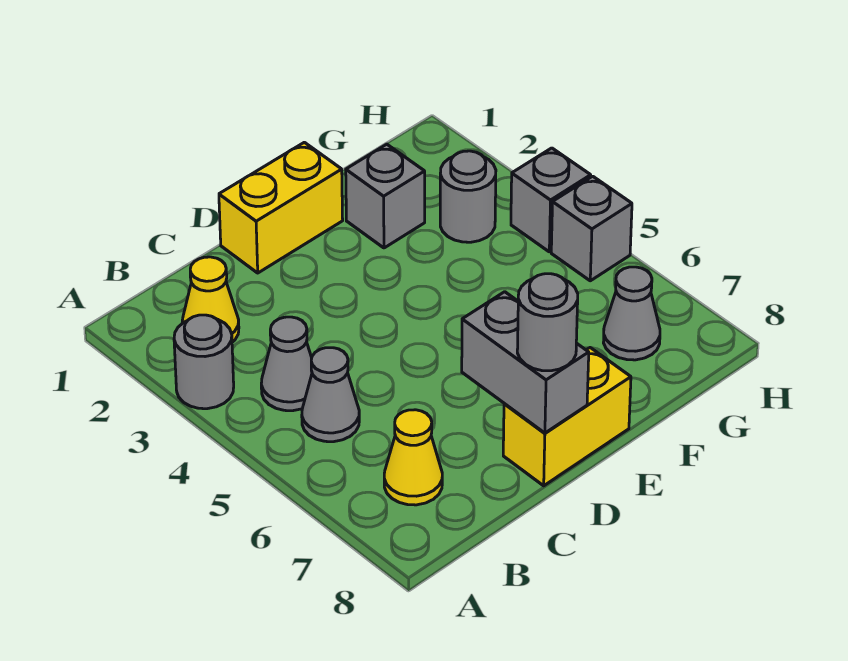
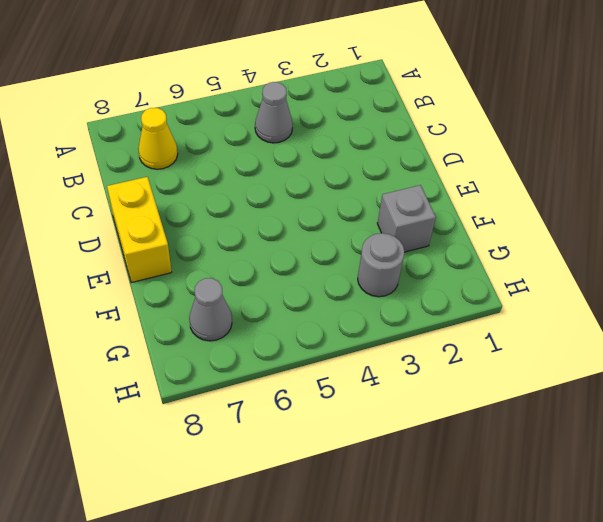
none -> grey round brick A3 level 1
none -> yellow cone B2 level 1
none -> grey cone B5 level 1

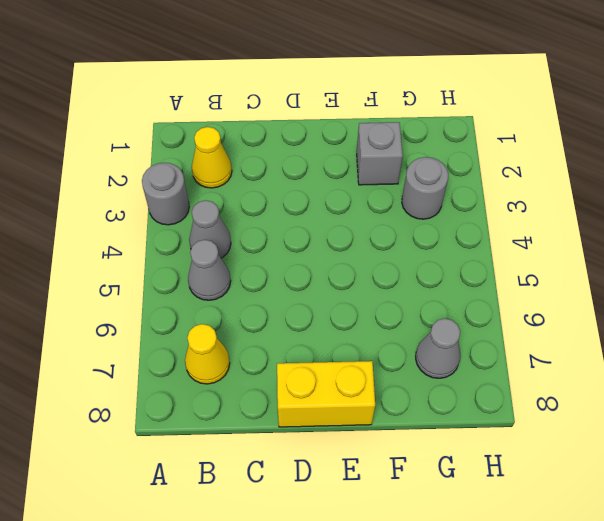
none -> yellow brick D1:E1 level 1
none -> grey brick H4 level 1
none -> grey brick H5 level 1

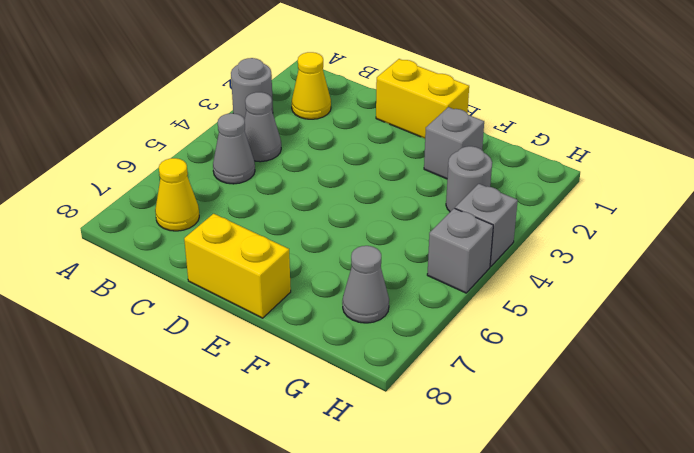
none -> grey brick D7:D8 level 2
none -> grey round brick D8 level 3

